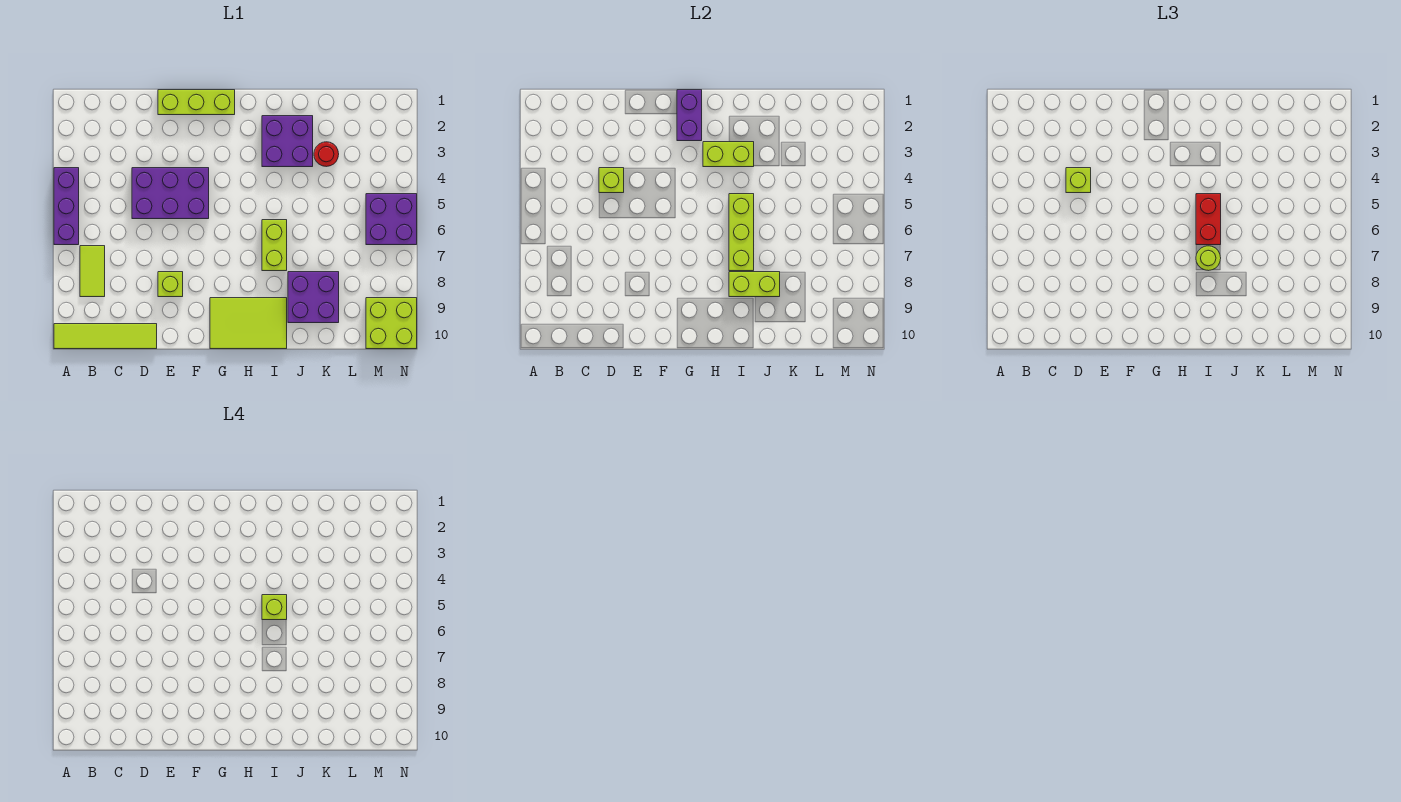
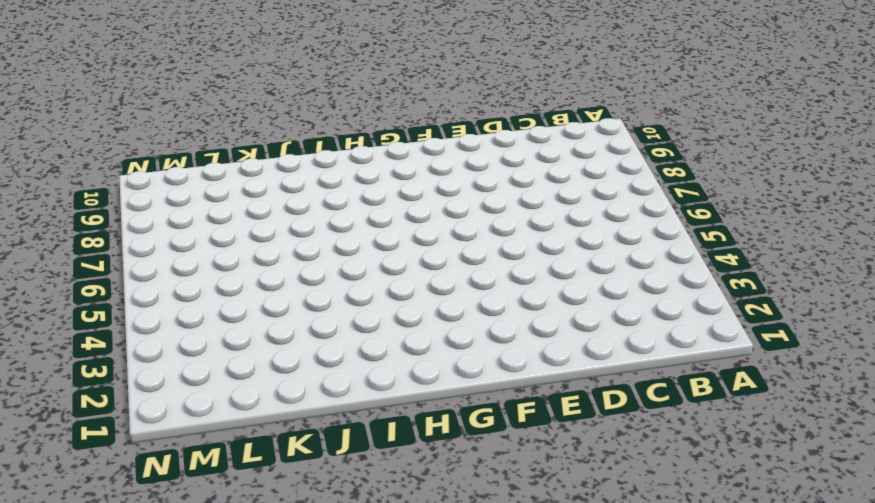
none -> purple brick A4:A6 level 1
none -> lime tile A10:D10 level 1
none -> lime tile B7:B8 level 1

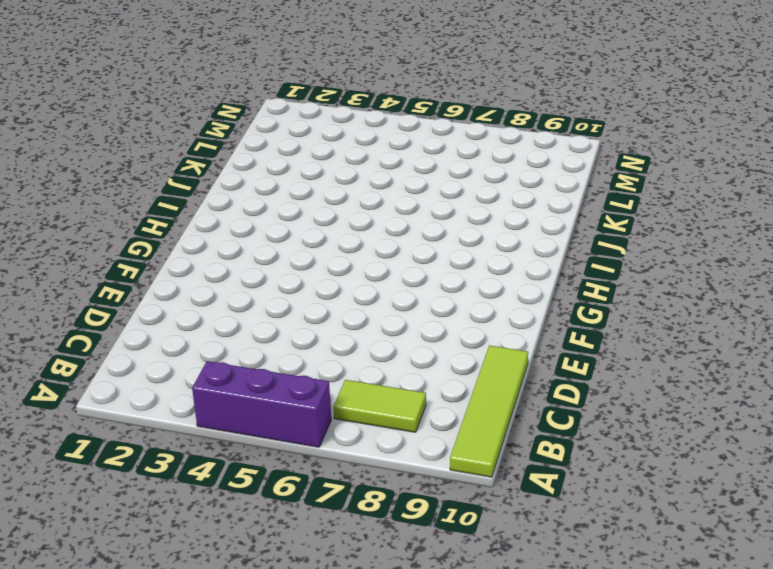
none -> purple brick D4:F5 level 1
none -> lime brick E1:G1 level 1
none -> lime brick E8 level 1

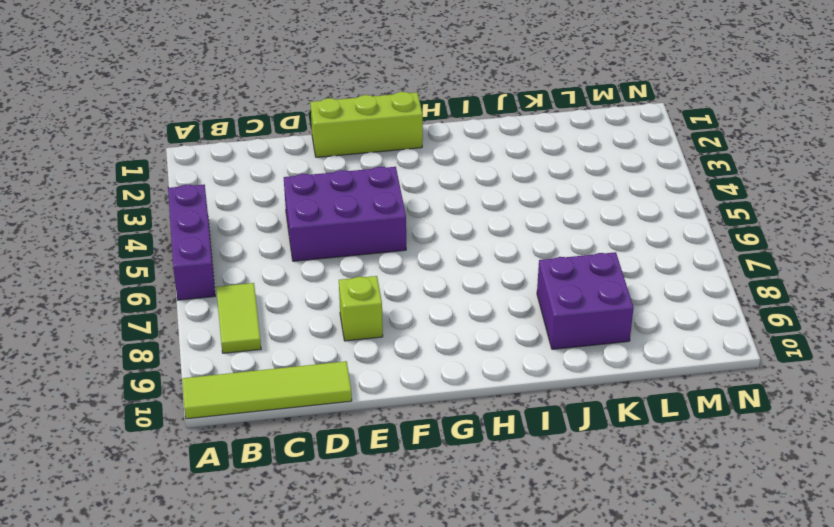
none -> lime tile G9:I10 level 1
none -> purple brick I2:J3 level 1
none -> lime brick I6:I7 level 1

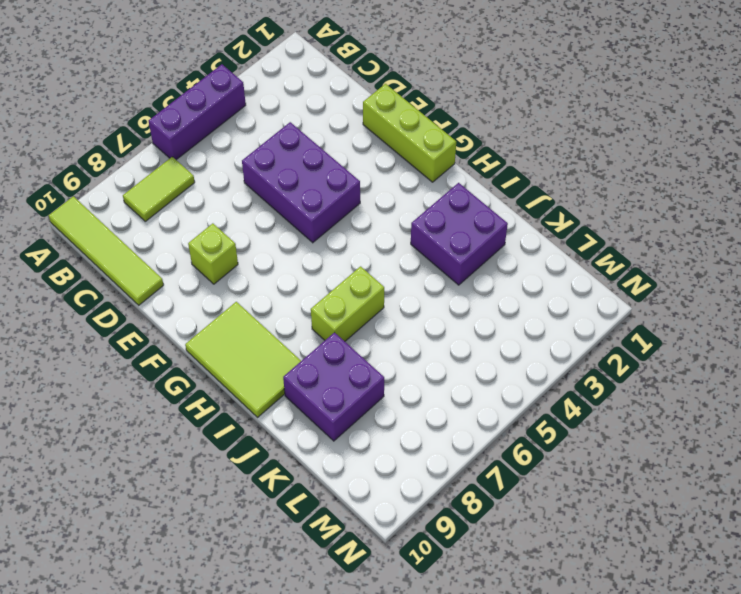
none -> red round brick K3 level 1
none -> purple brick M5:N6 level 1
none -> lime brick M9:N10 level 1

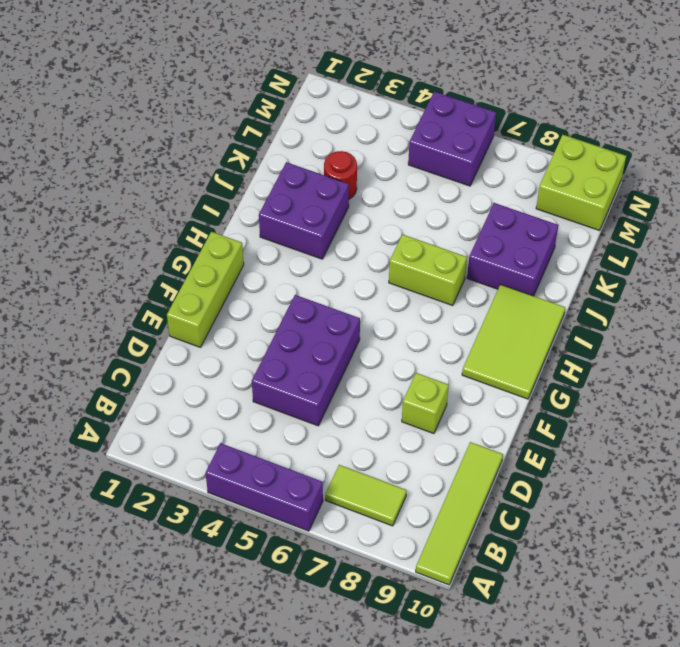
none -> lime brick D4 level 2
none -> purple brick G1:G2 level 2
none -> lime brick H3:I3 level 2

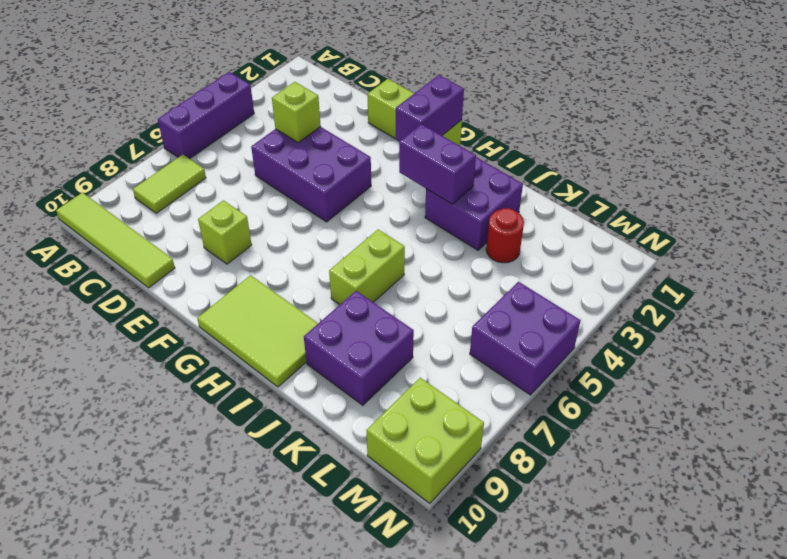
purple brick H3:I3 level 2 -> lime brick H3:I3 level 2
none -> lime brick I5:I7 level 2
none -> lime brick I8:J8 level 2
none -> lime brick D4 level 3

